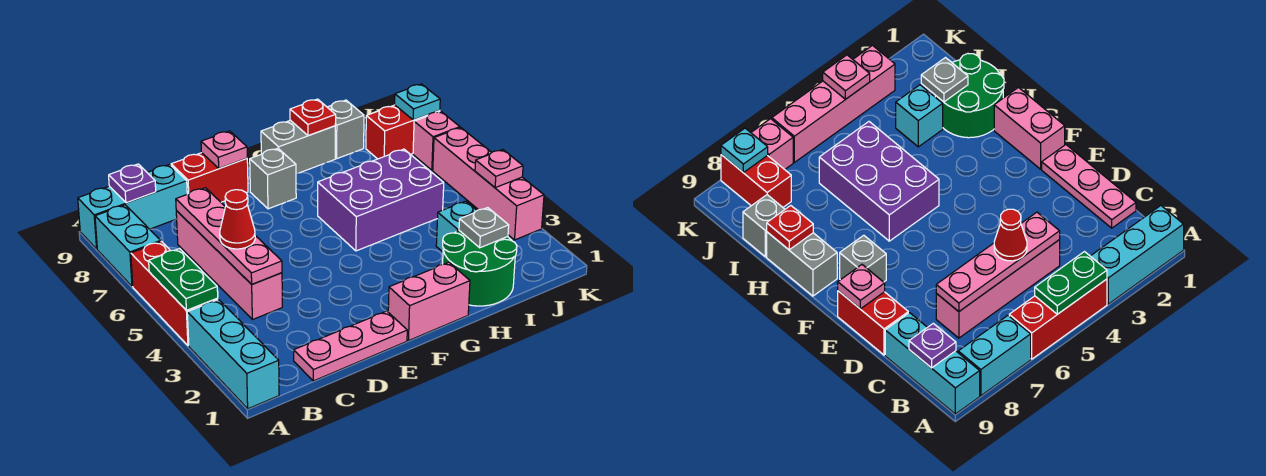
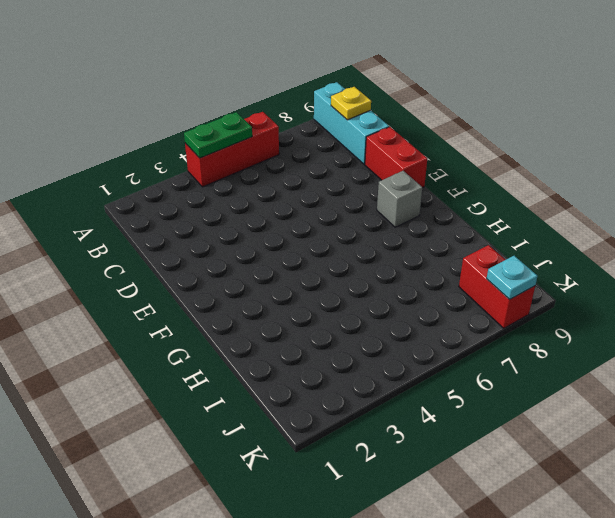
yellow plate B9 level 2 -> purple plate B9 level 2
none -> cyan brick A1:A3 level 1
none -> cyan brick A7:A8 level 1
none -> pink plate C1:E1 level 1

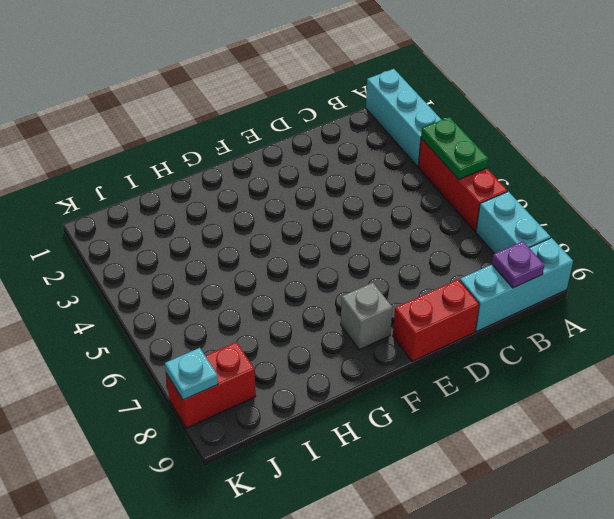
none -> pink plate C1:E1 level 1
none -> pink brick C4:C7 level 1
none -> pink brick F1:G1 level 1

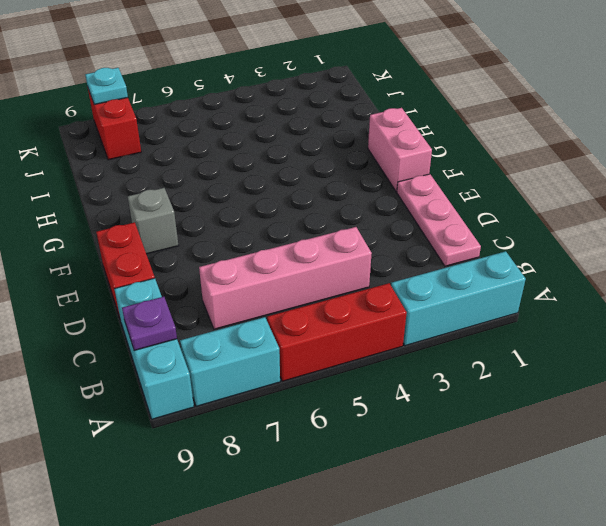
none -> purple brick G5:I6 level 1
none -> grey brick G9:H9 level 1
none -> green round brick H1:I2 level 1

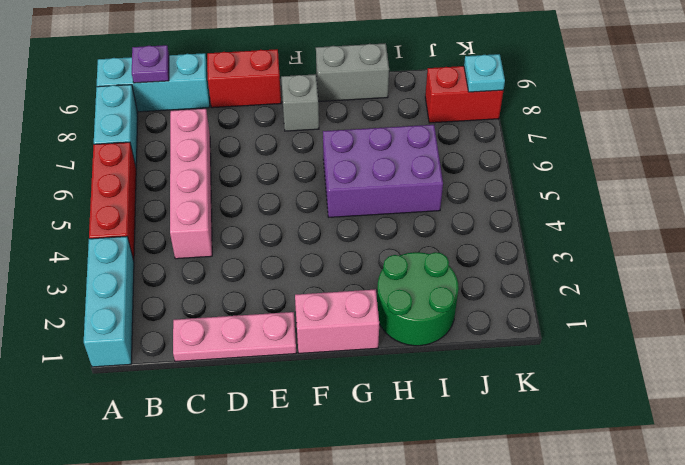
none -> cyan brick I3 level 1
none -> grey brick I9 level 1
none -> pink brick K3:K6 level 1

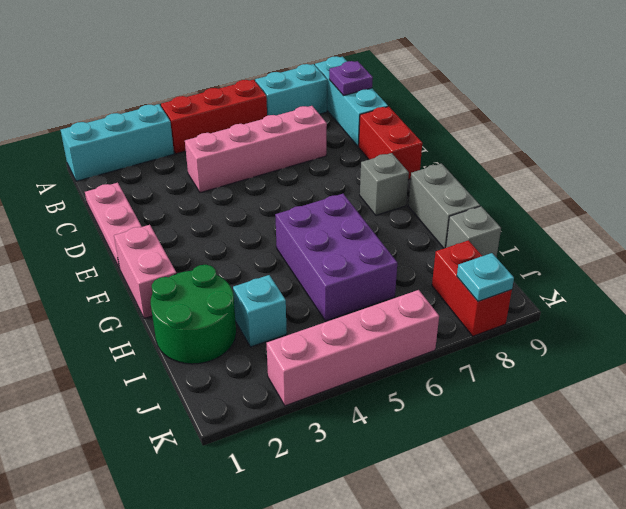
none -> pink brick K7 level 1
none -> green plate A4:A5 level 2
none -> pink plate C4:C7 level 2

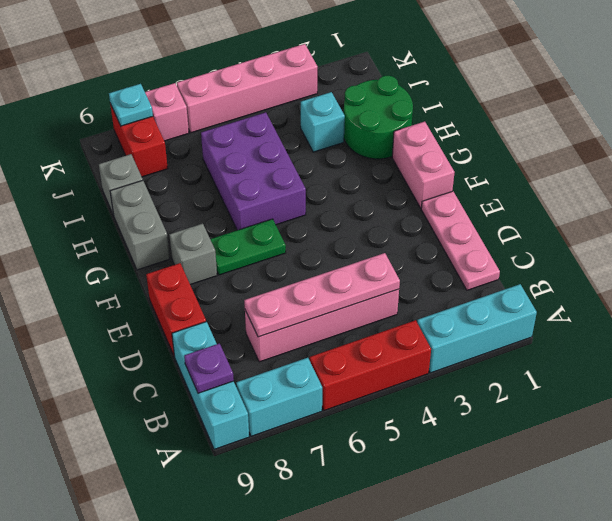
green plate F6:F7 level 1 -> green plate A4:A5 level 2
none -> pink plate E9 level 2
none -> red plate H9 level 2
none -> grey plate I2 level 2

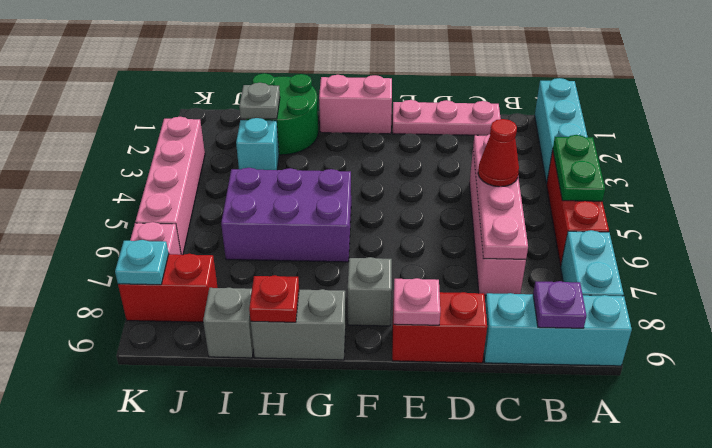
none -> pink plate K4 level 2

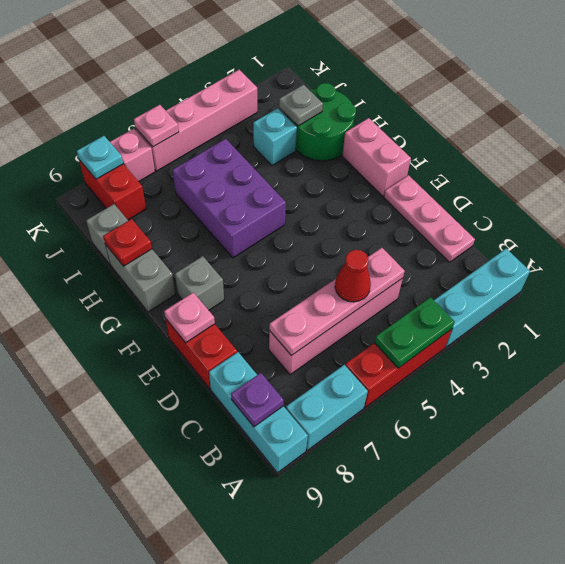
pink plate K6 level 2 -> pink plate K4 level 2

